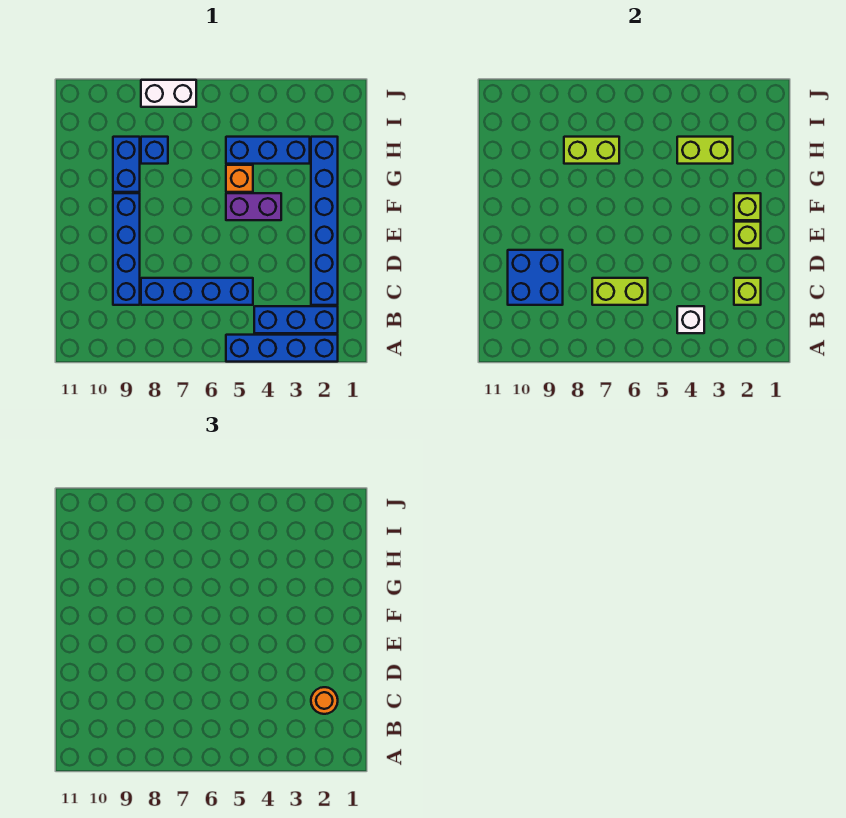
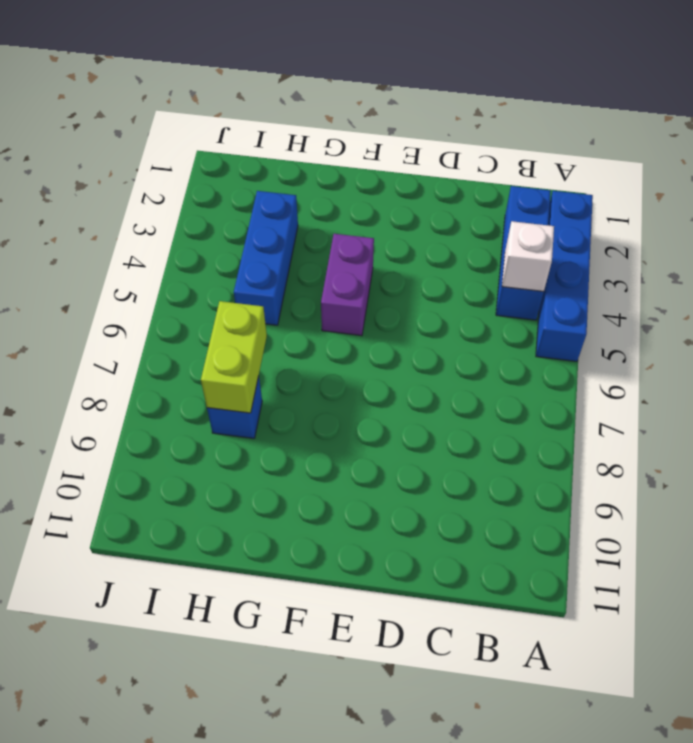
none -> blue brick C2:H2 level 1
none -> blue brick C5:C8 level 1
none -> blue brick C9:F9 level 1

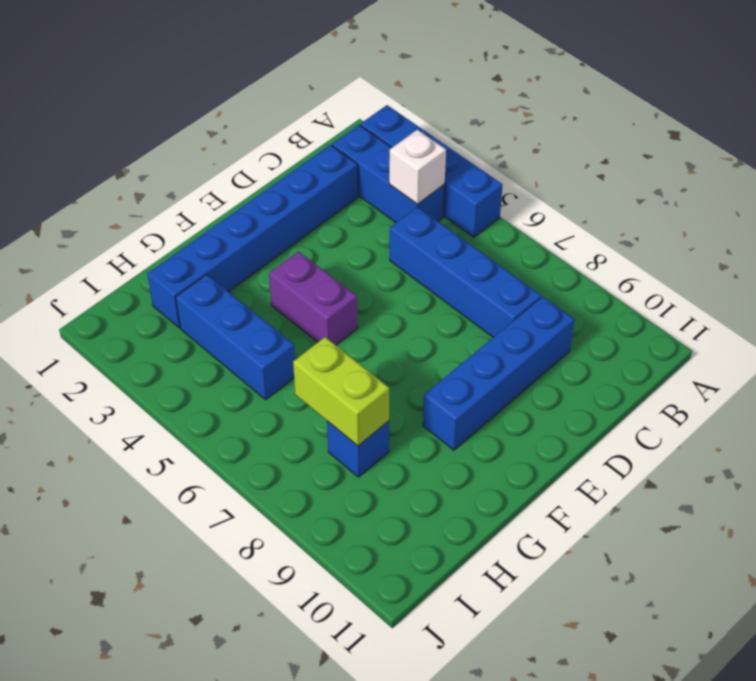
none -> orange brick G5 level 1
none -> blue brick G9:H9 level 1
none -> white brick J7:J8 level 1

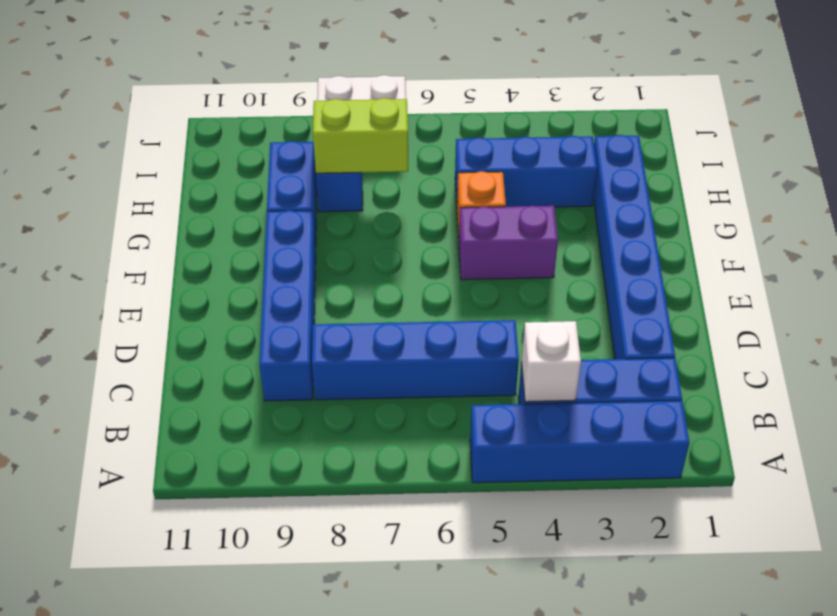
none -> lime brick C2 level 2
none -> lime brick C6:C7 level 2
none -> blue brick C9:D10 level 2

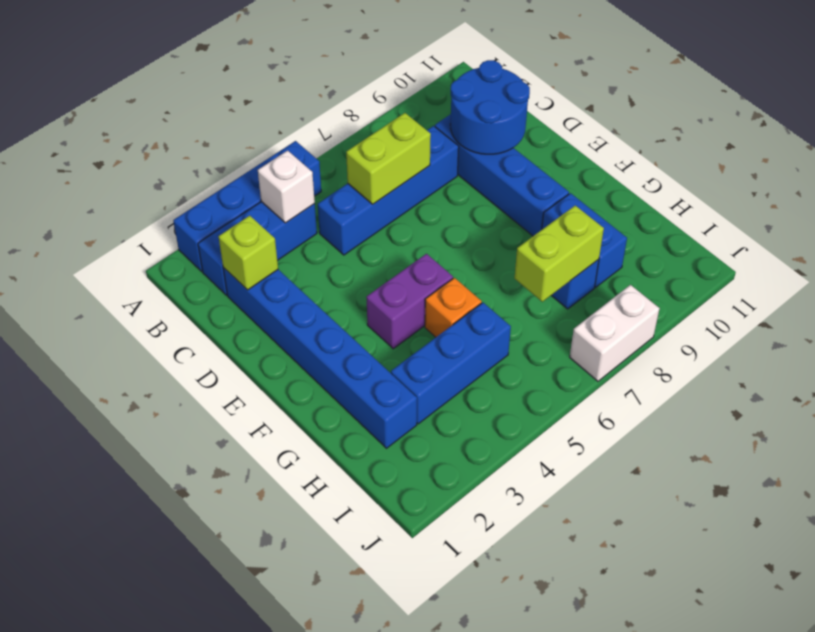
blue round brick C9:D10 level 2 -> blue brick C9:D10 level 2
none -> lime brick E2 level 2
none -> lime brick F2 level 2
none -> lime brick H3:H4 level 2

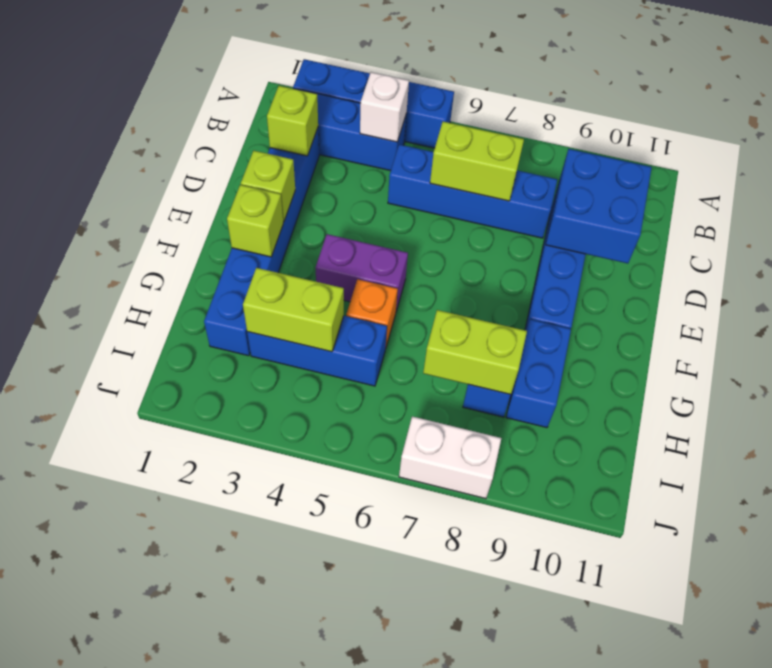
none -> orange round brick C2 level 3

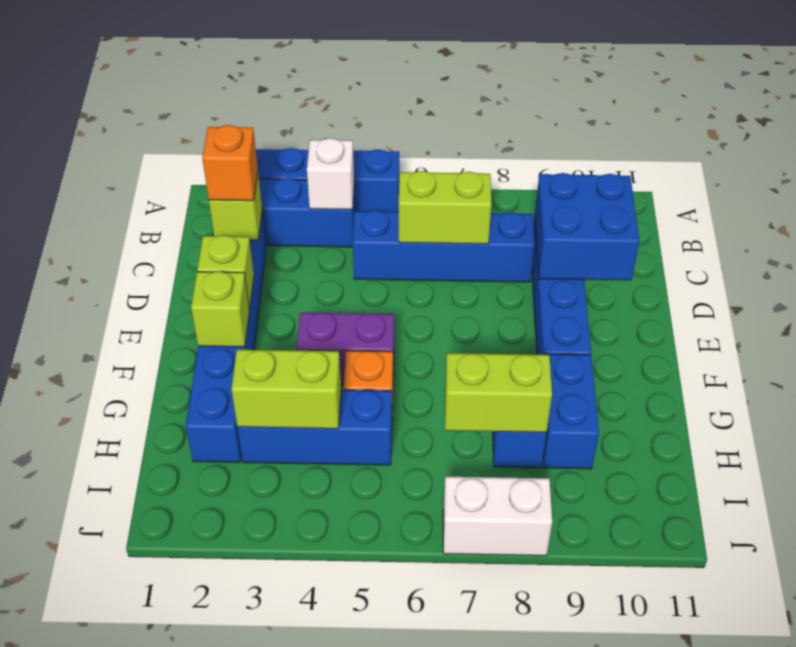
orange brick C2 level 3 -> orange round brick C2 level 3

